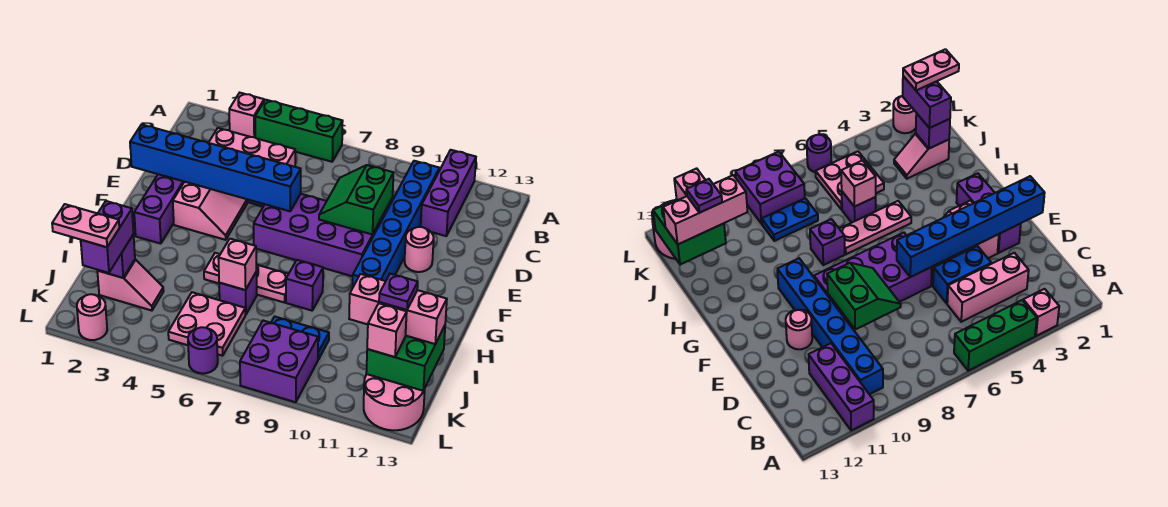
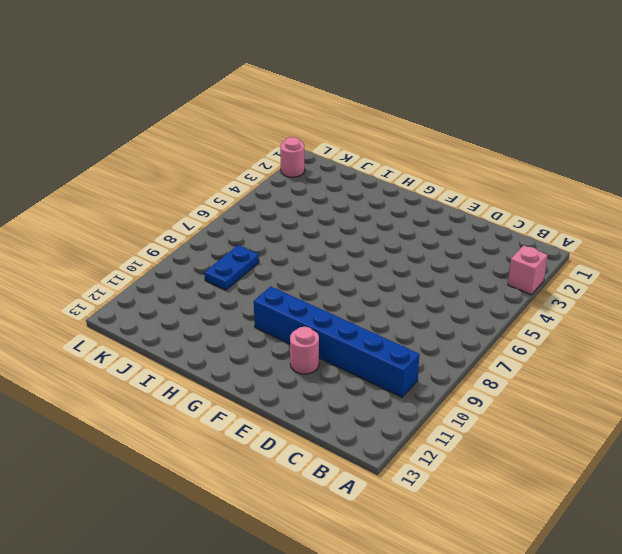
none -> green brick A4:A6 level 1
none -> purple brick A11:C11 level 1
none -> pink brick C3:C5 level 1
none -> blue brick D4:D5 level 1

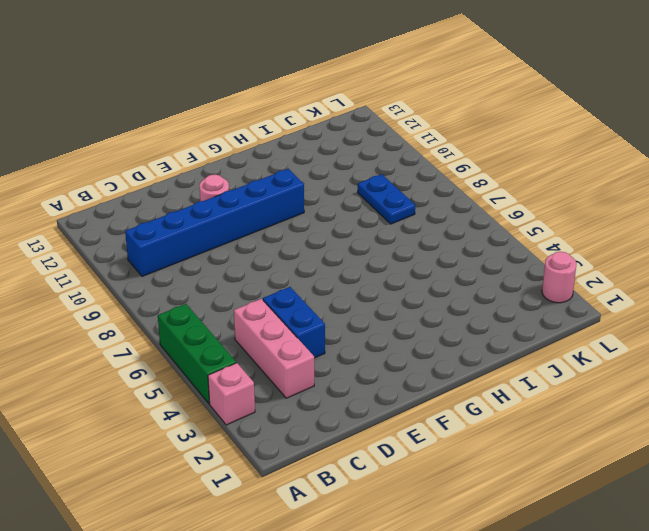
none -> purple brick A11:C11 level 1
none -> purple brick E2:G2 level 1
none -> pink slope E3:F4 level 1 top 3
none -> purple brick E6:F9 level 1

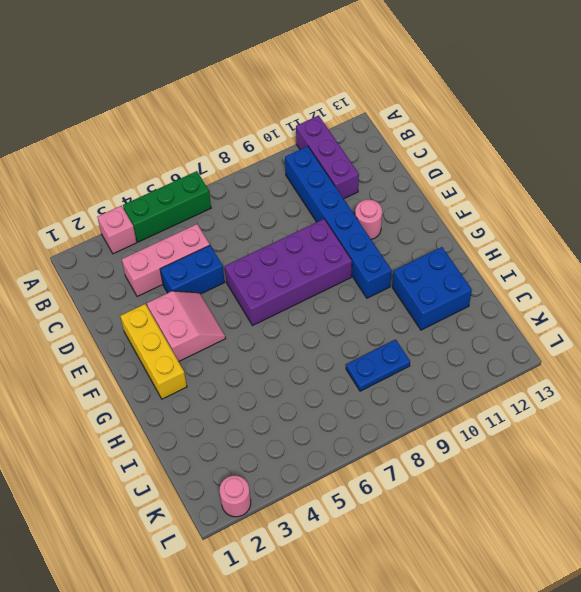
yellow brick E2:G2 level 1 -> purple brick E2:G2 level 1
blue brick H11:I12 level 1 -> none
none -> pink plate H5:H7 level 1
none -> purple brick H8 level 1
none -> purple brick I6 level 1
none -> pink slope J2:J3 level 1 top 2

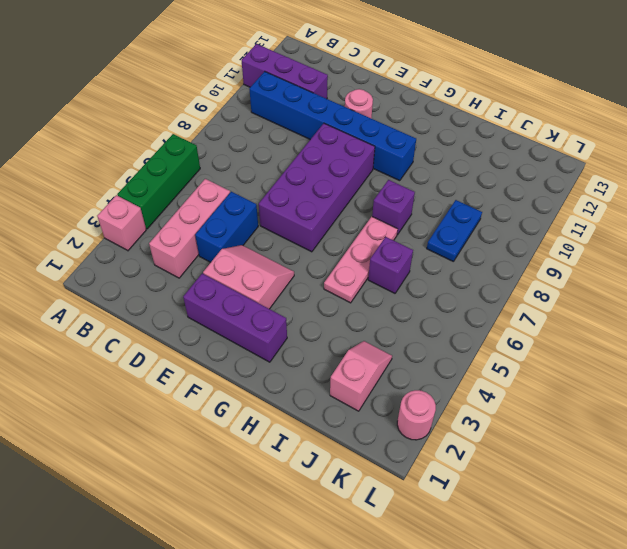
none -> pink plate J5:K6 level 1
none -> purple brick K8:L9 level 1
none -> pink round brick K12:L13 level 1
none -> purple round brick L6 level 1

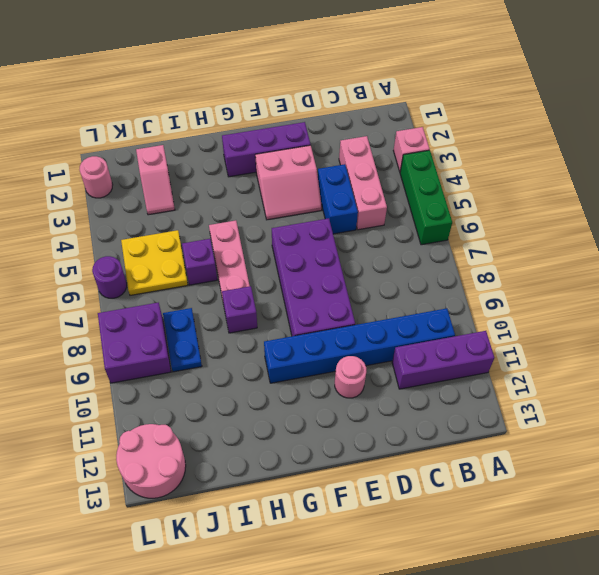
yellow plate J5:K6 level 1 -> pink plate J5:K6 level 1
none -> green slope D8:E9 level 2 top 9
none -> blue brick E1:E6 level 2
none -> pink brick I6 level 2
none -> purple brick J2 level 2

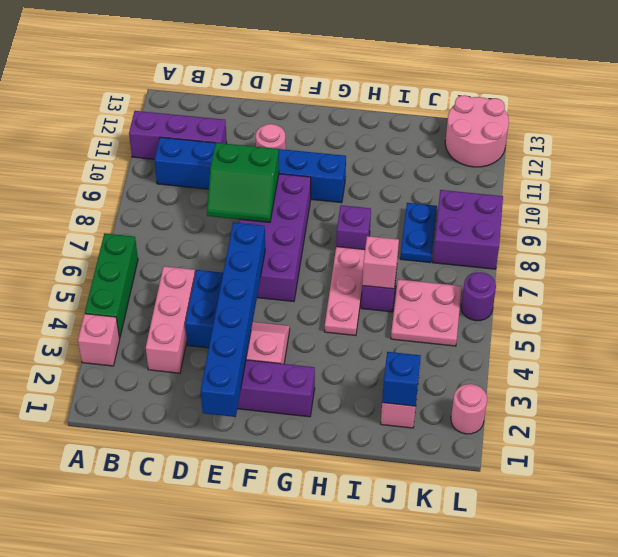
blue brick J2 level 2 -> purple brick J2 level 2
none -> green brick J12:K13 level 2
none -> purple brick J2:K2 level 3
none -> pink brick J11:J13 level 3
none -> pink brick K12 level 3

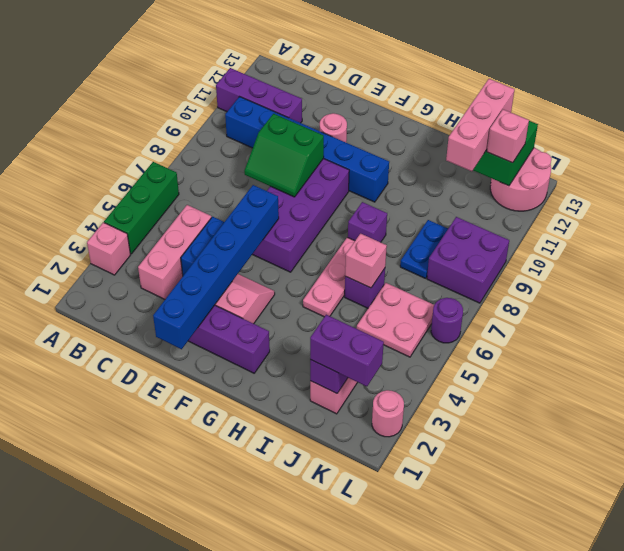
none -> purple plate J12 level 4
none -> pink plate K1:K2 level 4

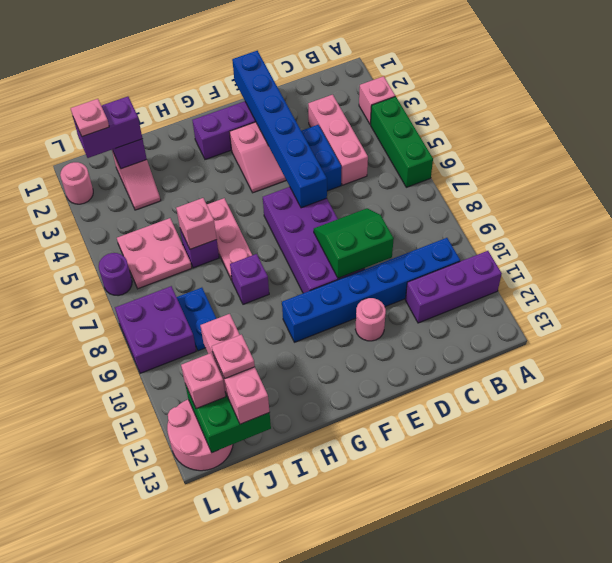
pink plate J12 level 4 -> purple plate J12 level 4
pink plate K2 level 4 -> pink plate K1:K2 level 4

